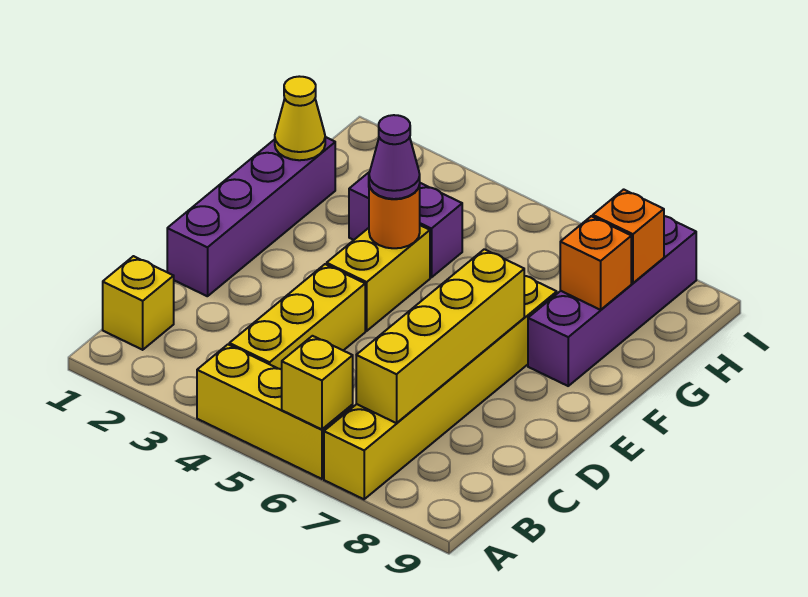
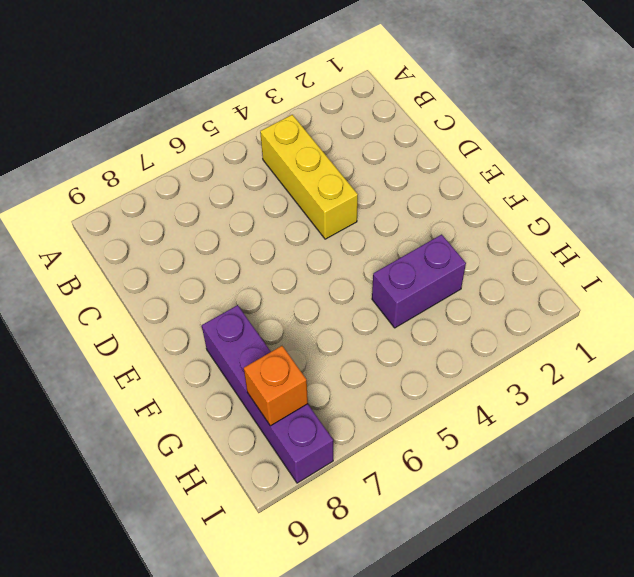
none -> yellow brick A4:A6 level 1
none -> yellow brick A7:F7 level 1
none -> yellow brick B1 level 1

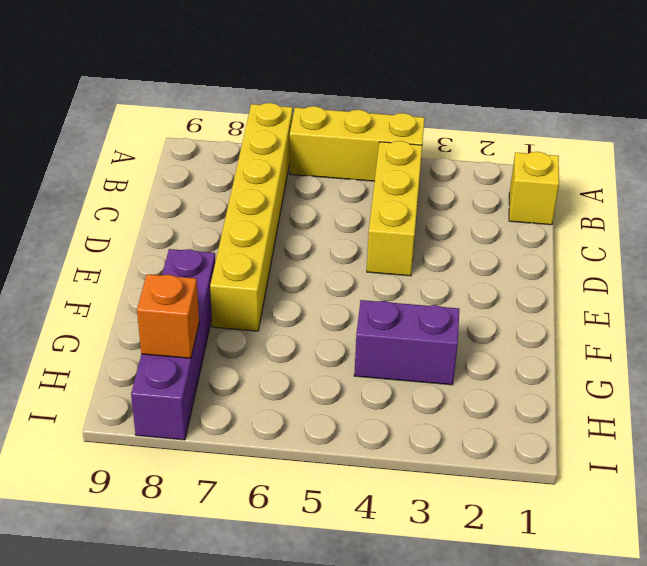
none -> purple brick D1:G1 level 1
none -> yellow brick E4:F4 level 1
none -> yellow brick A6 level 2

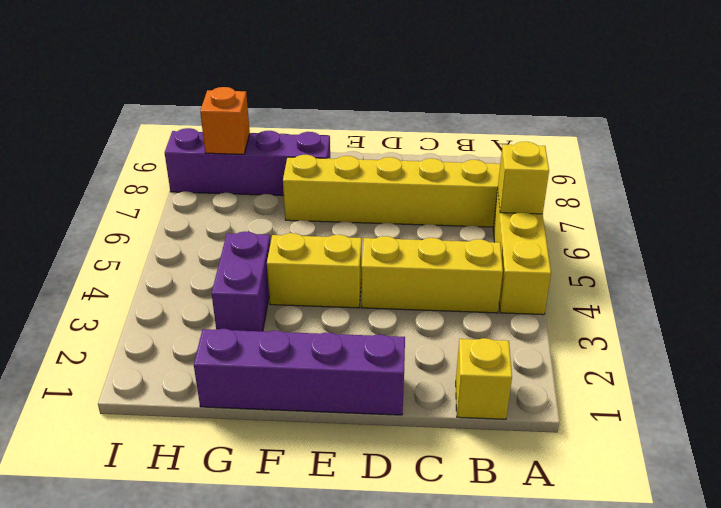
none -> yellow brick B7:E7 level 2
none -> orange round brick F4 level 2
none -> yellow cone G1 level 2

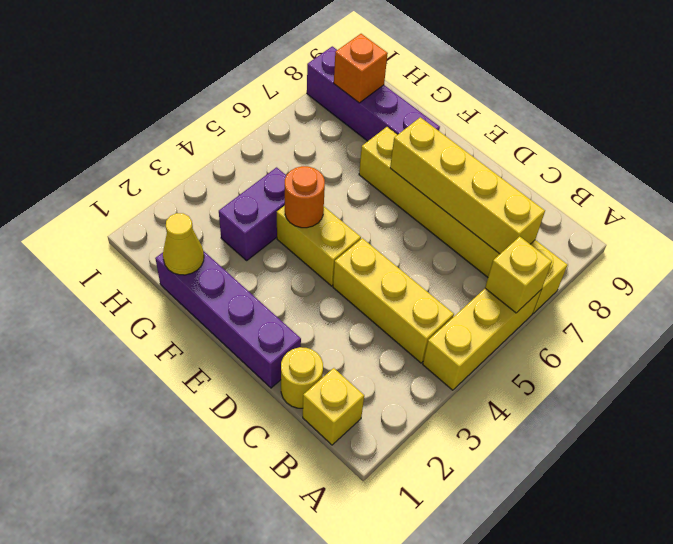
yellow round brick C1 level 1 -> none
none -> orange brick G8 level 2
none -> purple cone F4 level 3

